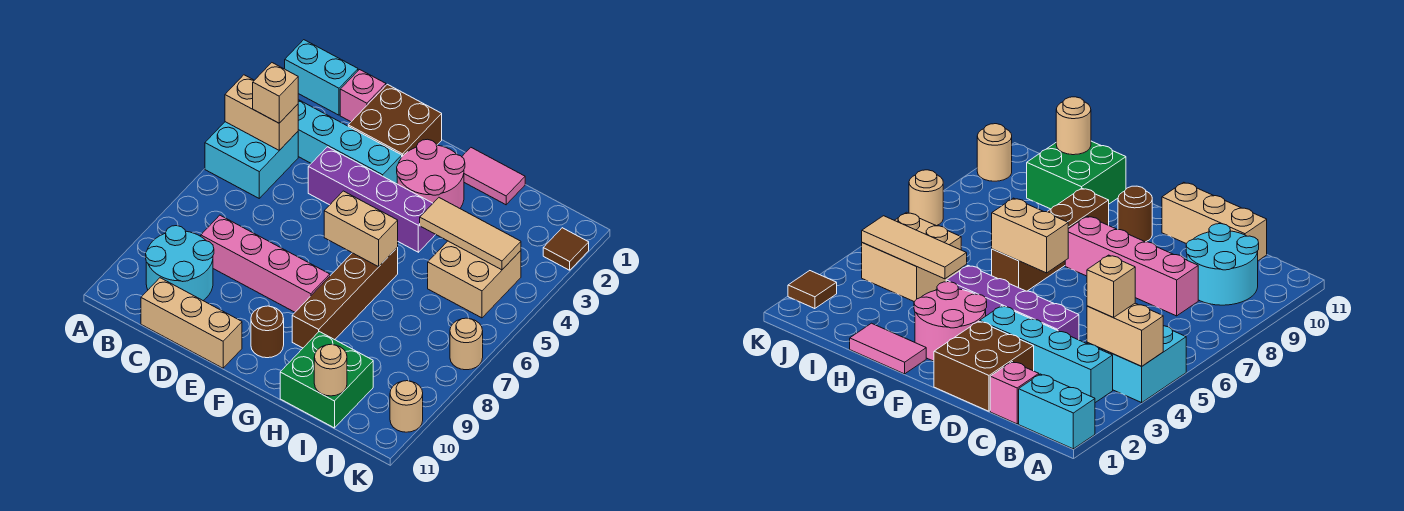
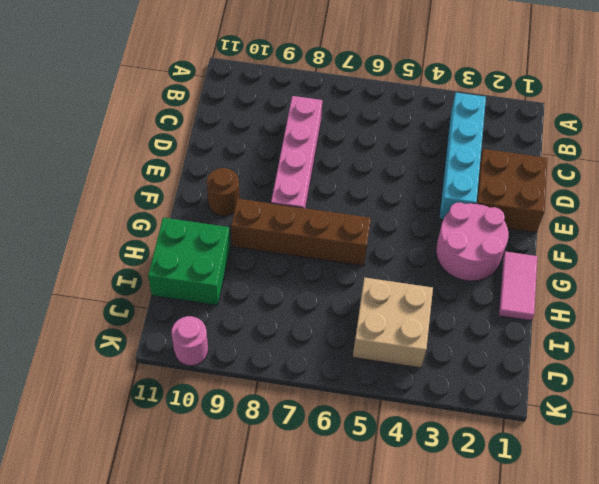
pink round brick K10 level 1 -> tan round brick K10 level 1
none -> cyan brick A1:B1 level 1
none -> cyan brick A4:B5 level 1
none -> cyan round brick B9:C10 level 1

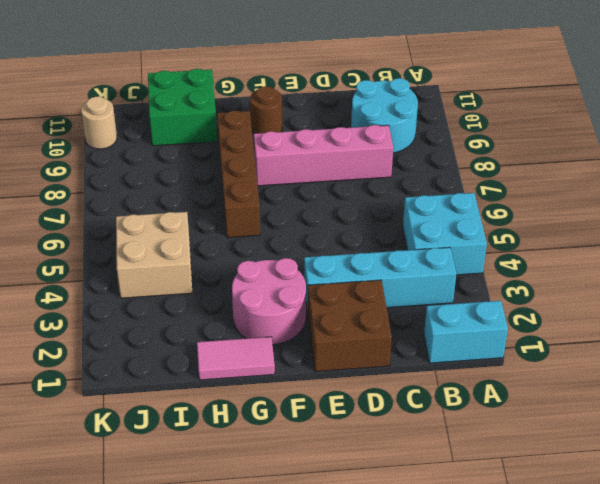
none -> pink brick C1 level 1
none -> tan brick C11:E11 level 1
none -> purple brick D4:G4 level 1

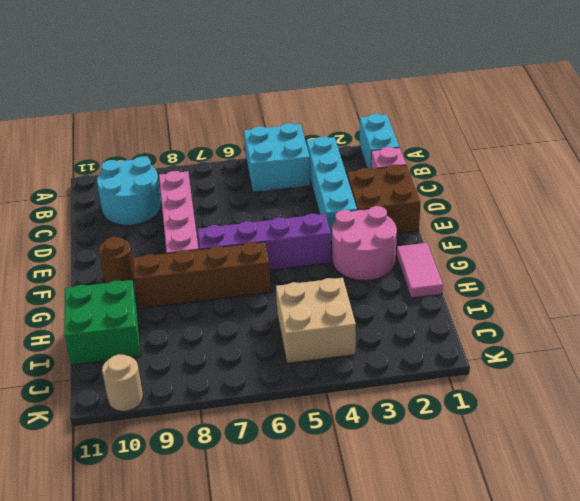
purple brick F4:F7 level 1 -> purple brick D4:G4 level 1
none -> tan brick C11:E11 level 1
none -> brown tile K2 level 1
none -> tan round brick K7 level 1

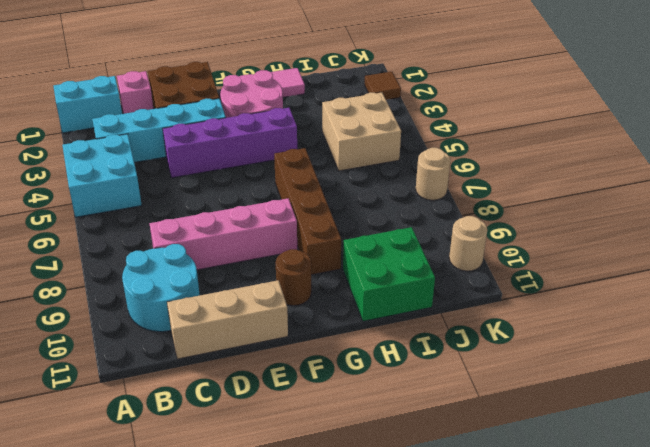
none -> tan brick A4:B4 level 2
none -> tan brick F6:G6 level 2
none -> tan tile H4:J4 level 2

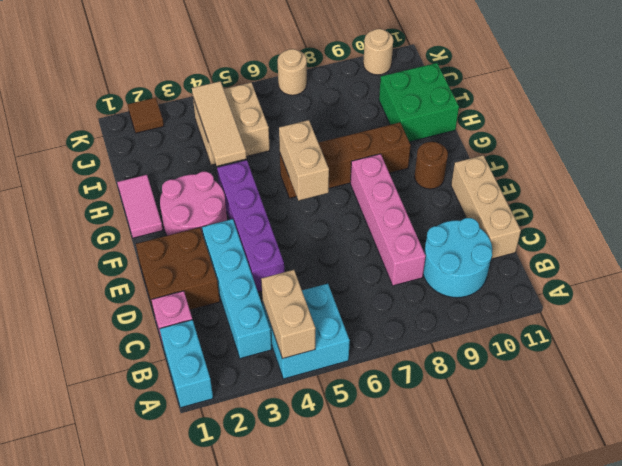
none -> tan round brick I11 level 2
none -> tan brick B4 level 3

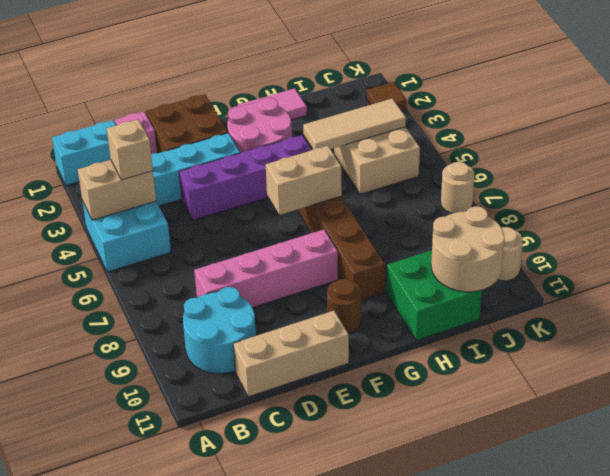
tan round brick I10:J11 level 2 -> tan round brick I11 level 2

